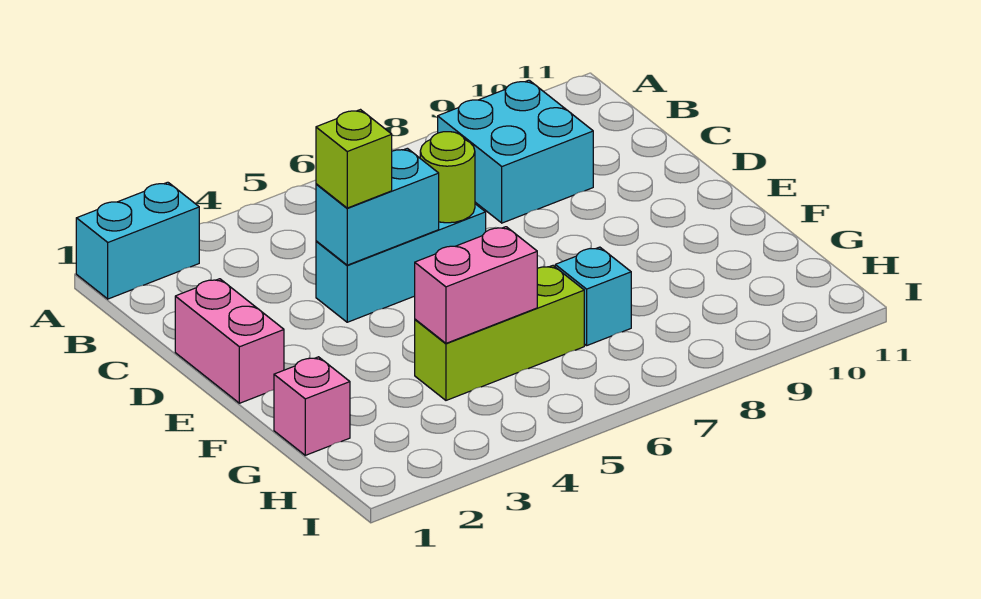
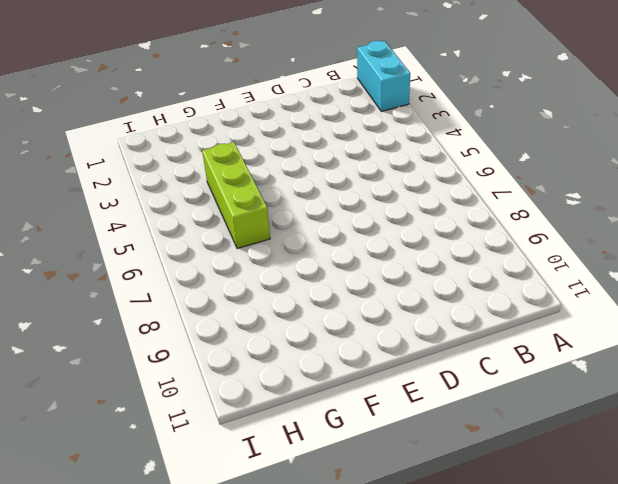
none -> cyan brick B8:C9 level 1
none -> pink brick D1:E1 level 1

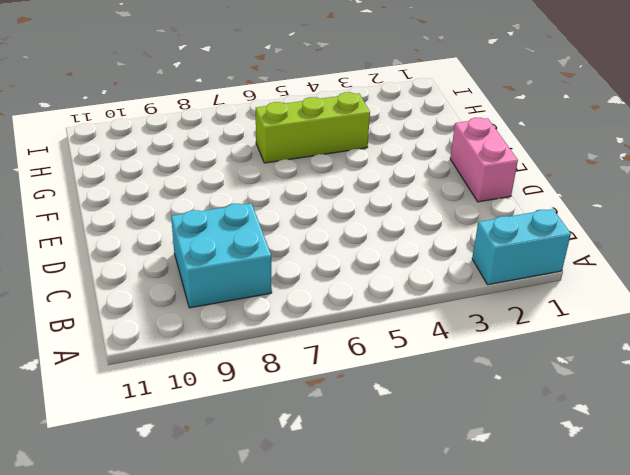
none -> cyan brick D4:D6 level 1
none -> pink brick G1 level 1

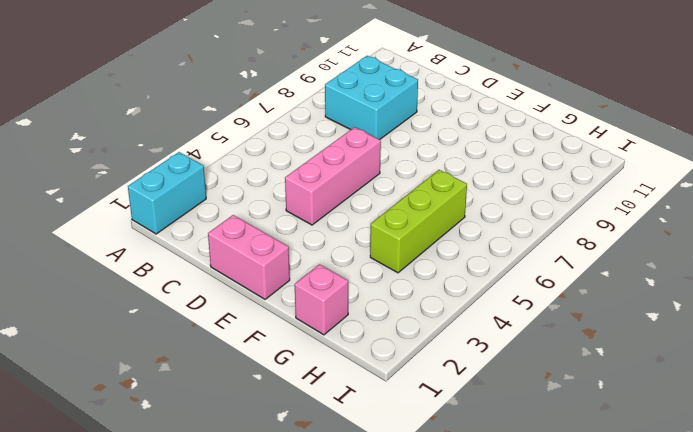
pink brick D4:D6 level 1 -> cyan brick D4:D6 level 1
none -> cyan brick G7 level 1
none -> cyan brick D4:D5 level 2

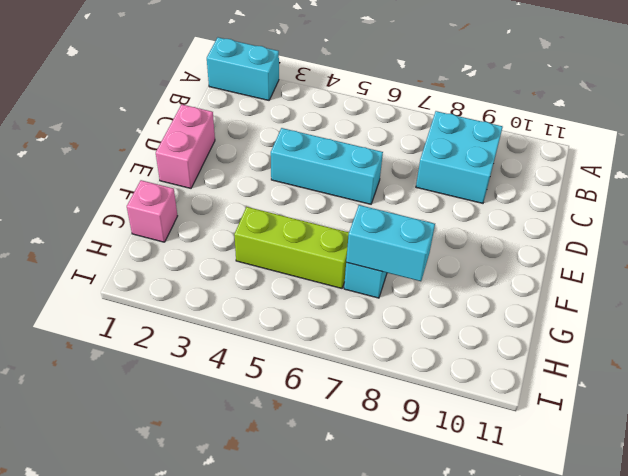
cyan brick G7:G8 level 2 -> cyan brick D4:D5 level 2
none -> lime round brick D6 level 2
none -> pink brick G4:G5 level 2

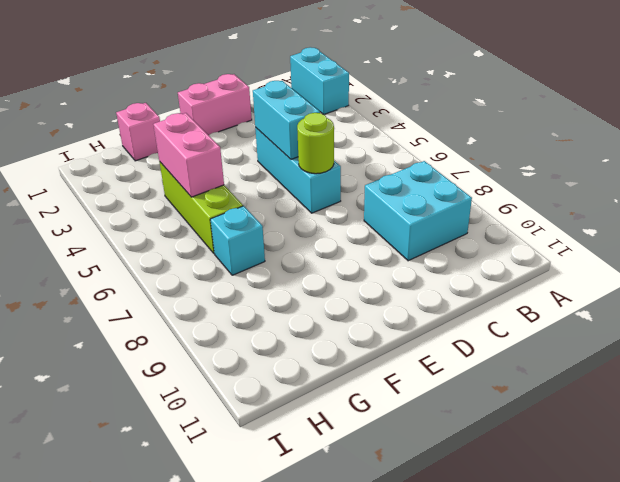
none -> lime brick D4 level 3

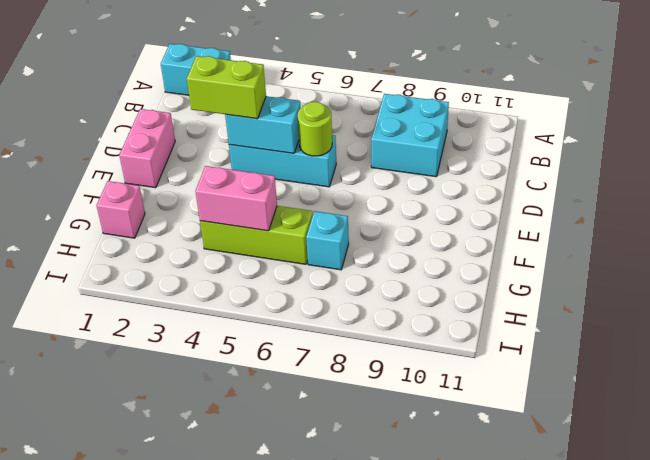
lime brick D3:D4 level 3 -> lime brick D4 level 3

